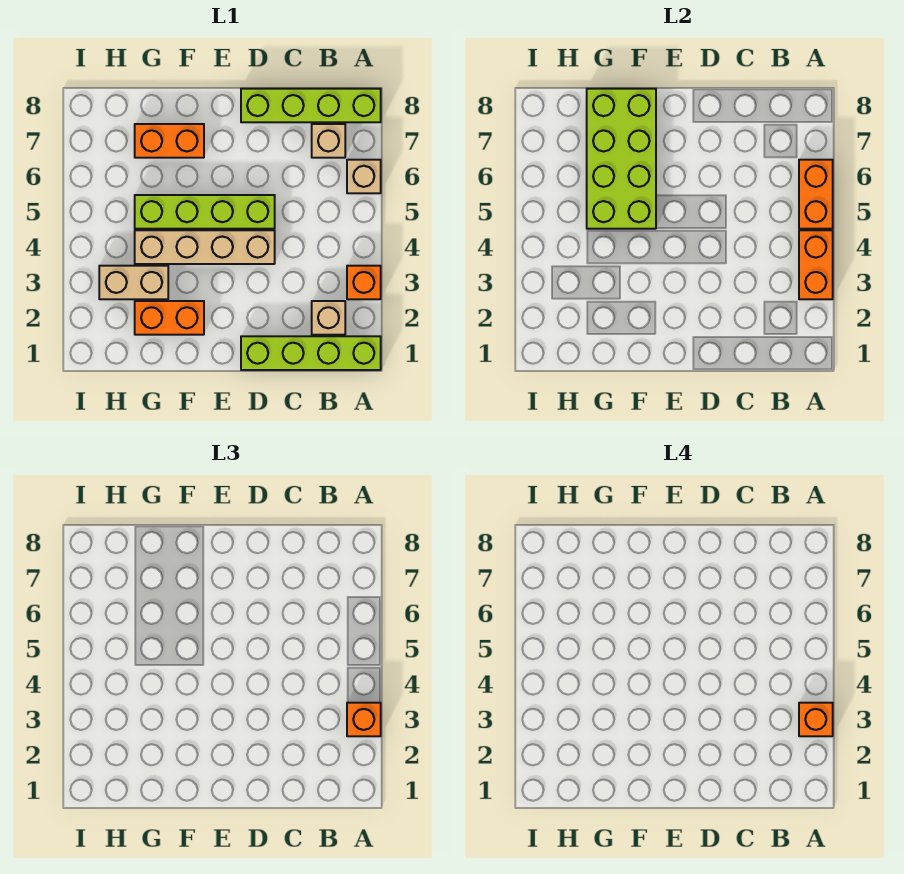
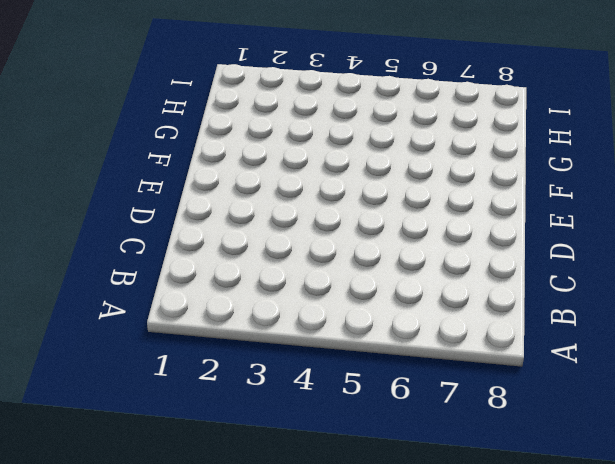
none -> lime brick A1:D1 level 1
none -> orange brick A3 level 1
none -> tan brick A6 level 1

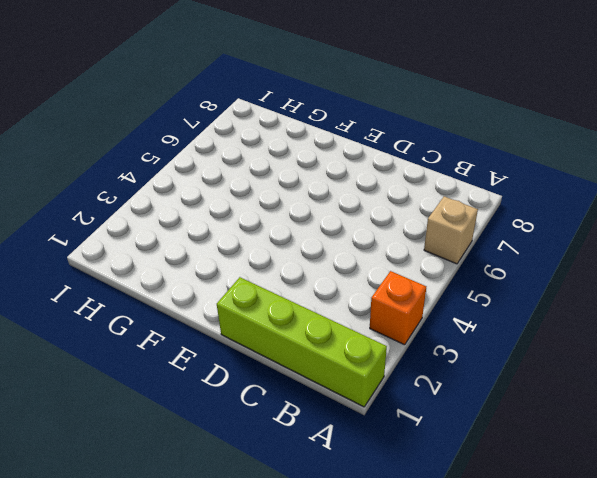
none -> lime brick A8:D8 level 1
none -> tan brick B2 level 1
none -> tan brick B7 level 1

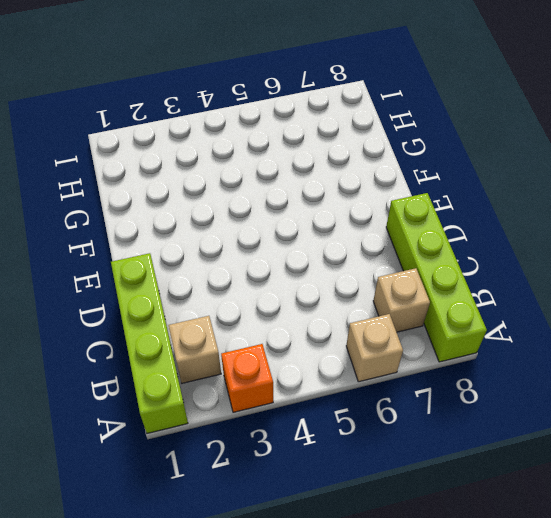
none -> tan brick D4:G4 level 1
none -> lime brick D5:G5 level 1
none -> orange brick F2:G2 level 1

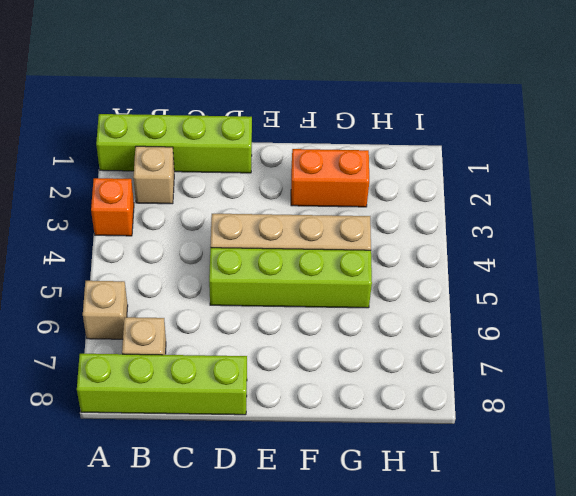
none -> orange brick F7:G7 level 1
none -> tan brick G3:H3 level 1
none -> orange brick A3:A4 level 2

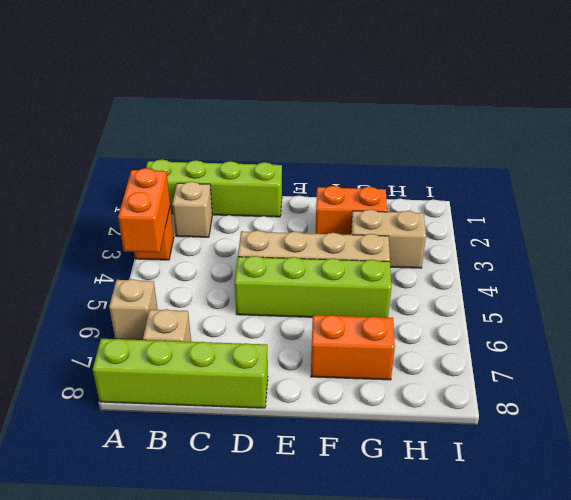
none -> orange brick A5:A6 level 2
none -> lime brick F5:G8 level 2
none -> orange brick A3 level 3

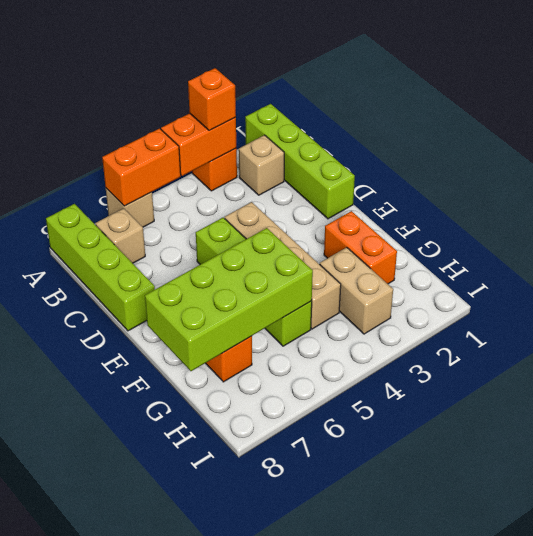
none -> orange brick A3 level 4

